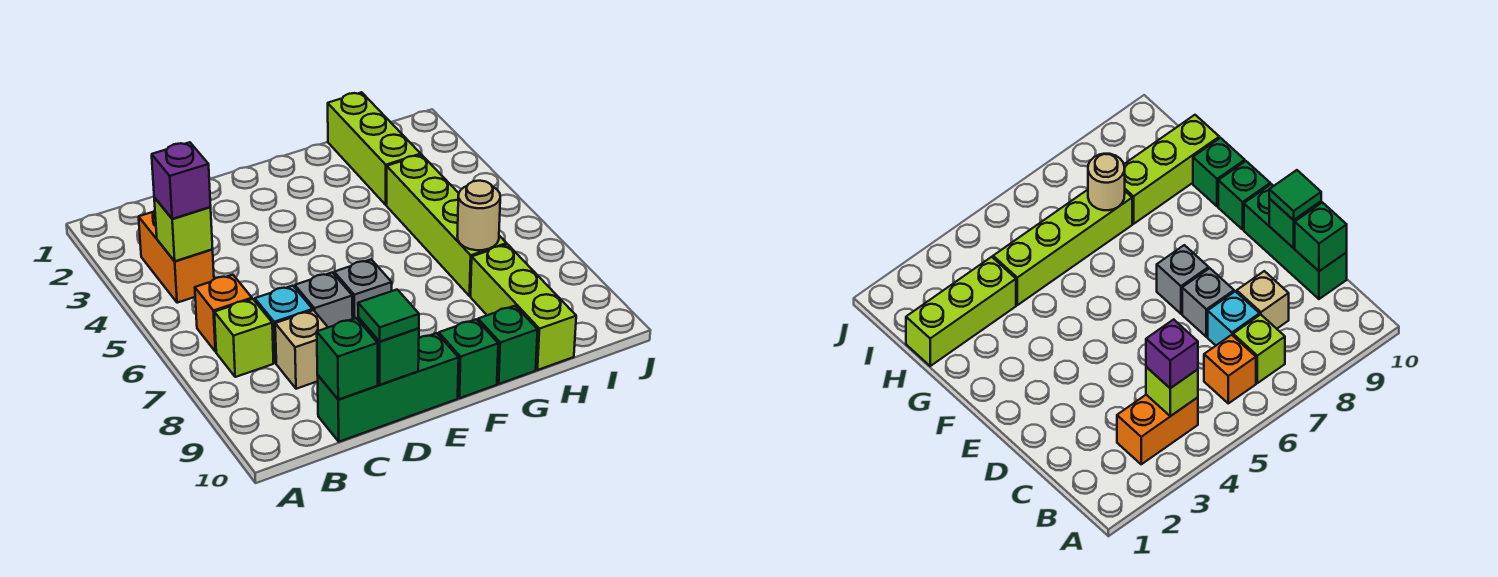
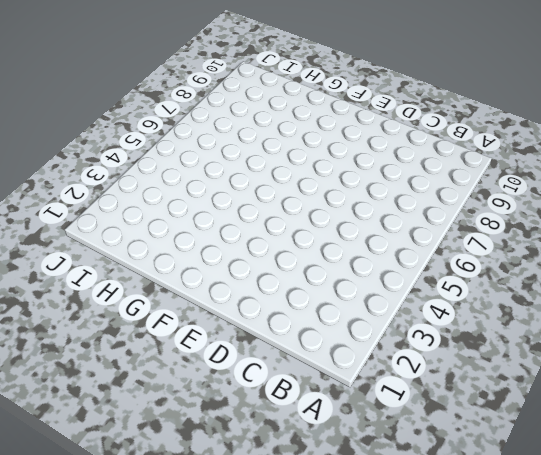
none -> orange brick B3:B4 level 1
none -> orange brick B6 level 1
none -> lime brick B7 level 1

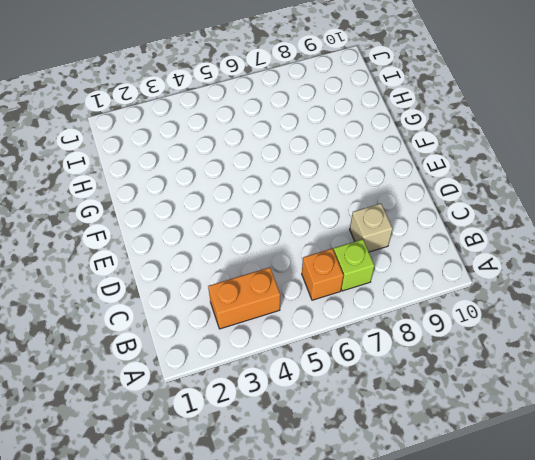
none -> cyan brick C7 level 1
none -> green brick C10:E10 level 1
none -> grey brick D7 level 1

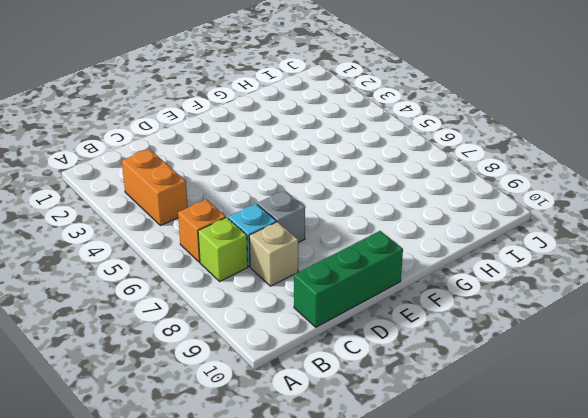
none -> grey brick E7 level 1
none -> green brick F10 level 1
none -> green brick G10 level 1

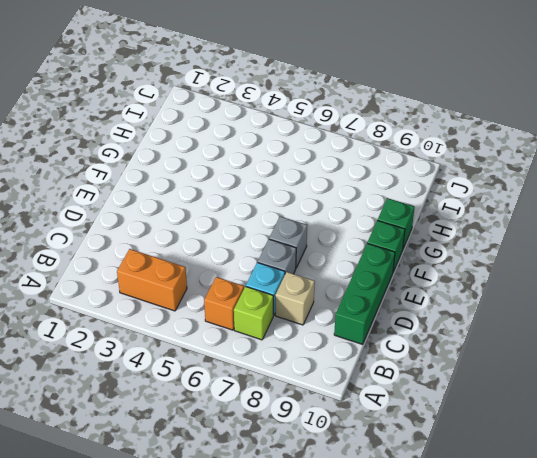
none -> lime brick H1:H3 level 1
none -> lime brick H4:H7 level 1
none -> lime brick H8:H10 level 1

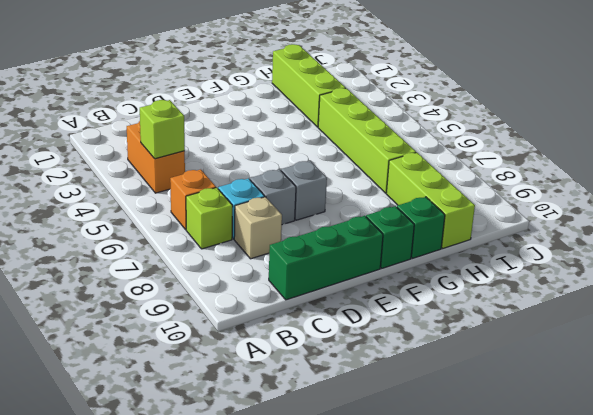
none -> green brick C10 level 2
none -> green brick D10 level 2
none -> tan round brick H7 level 2

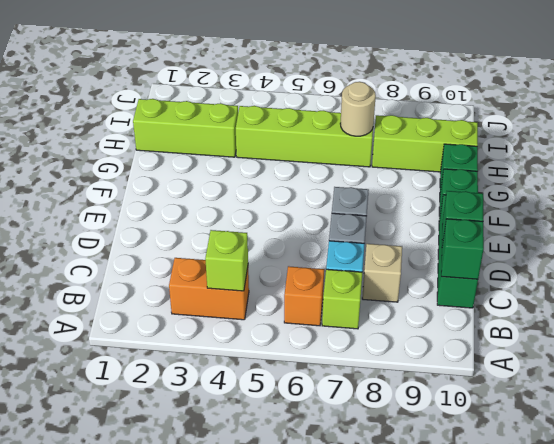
none -> purple brick B4 level 3
none -> green tile D10 level 3

